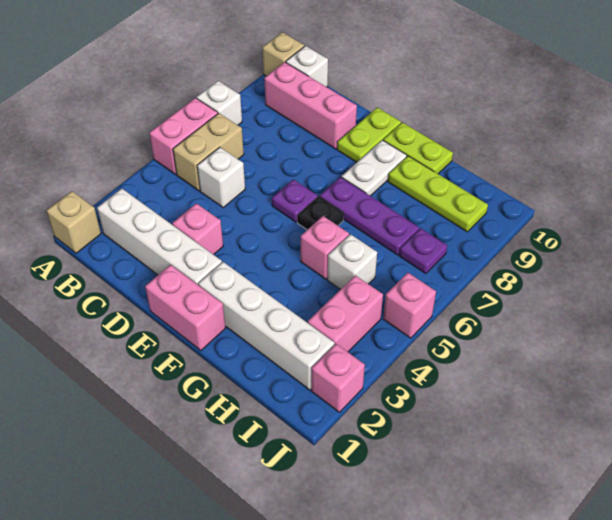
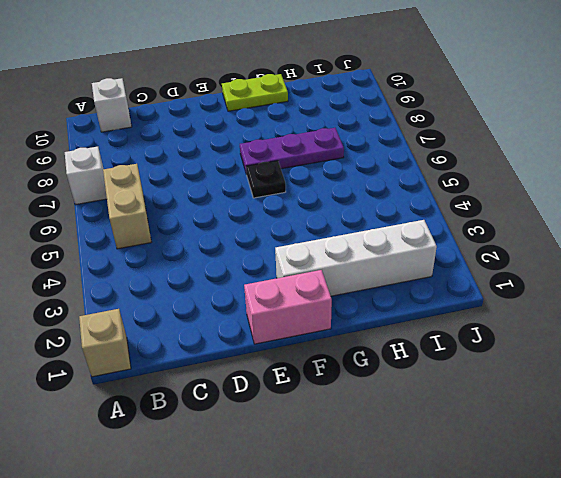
none -> pink brick A5:A6 level 1
none -> tan brick A10 level 1
none -> white brick B2:E2 level 1

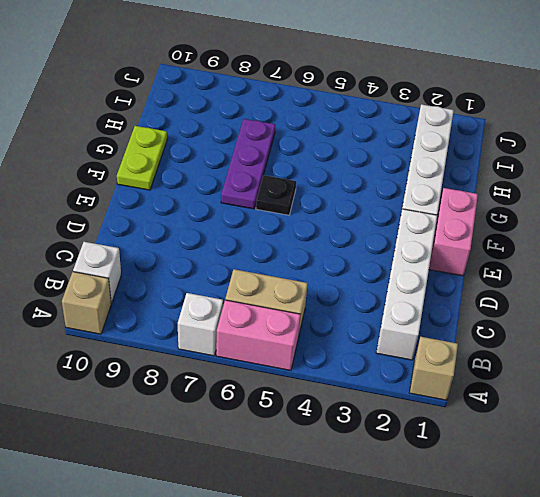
none -> pink brick B9:D9 level 1
none -> white brick C5 level 1
none -> pink brick D3 level 1

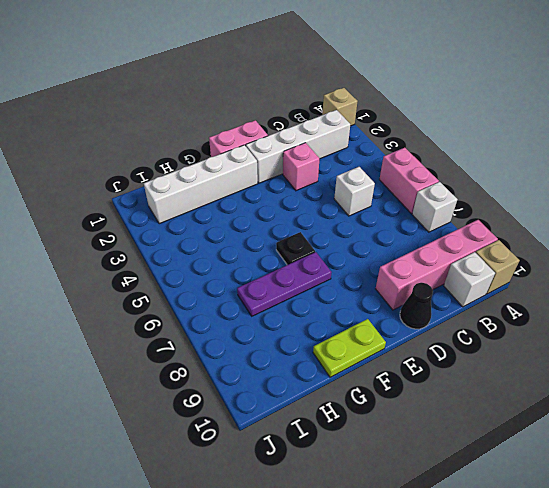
pink brick A9:D9 level 1 -> pink brick B9:D9 level 1
black cone D10 level 1 -> none
none -> tan brick B5:B6 level 1
none -> purple plate E6 level 1
none -> lime plate E9:E10 level 1

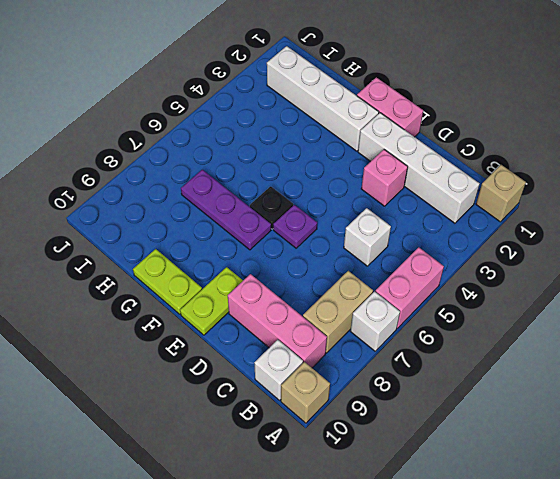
tan brick B7:B8 level 1 -> tan brick B5:B6 level 1
none -> white plate F8:F9 level 1
none -> pink brick G5 level 1
none -> lime plate G9:I9 level 1

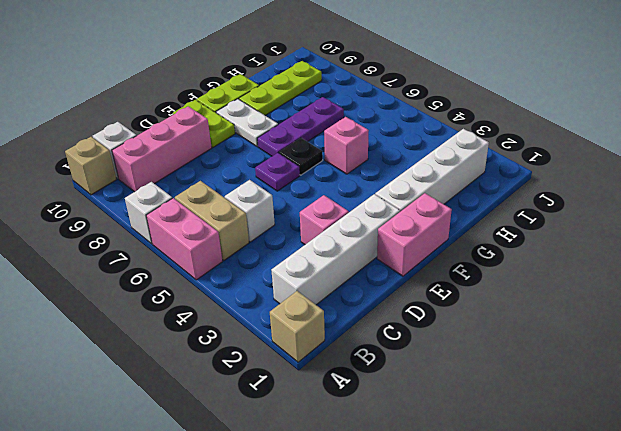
none -> white brick H5 level 1
none -> pink brick I3:I4 level 1
none -> purple plate I7 level 1

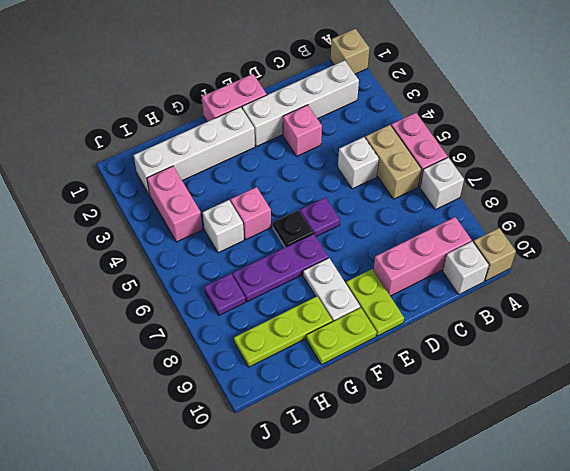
none -> pink brick J2 level 1
none -> pink brick J5 level 1

